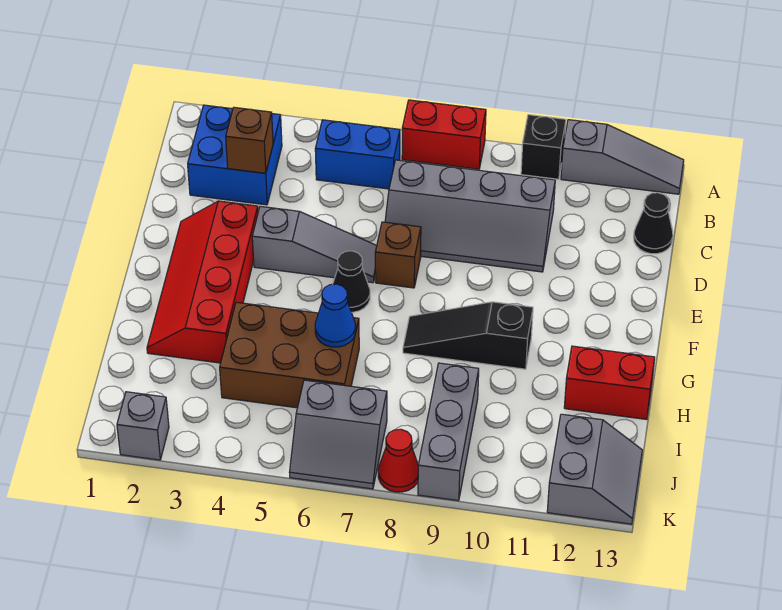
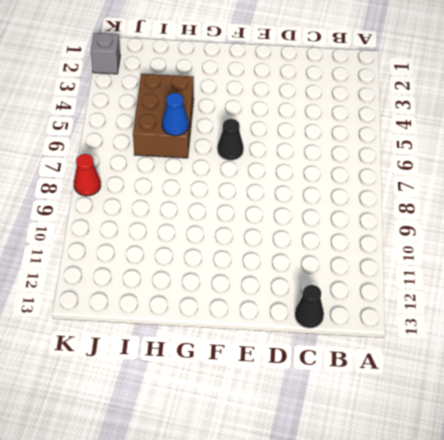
none -> red brick A7:A8 level 1
none -> black brick A10 level 1
none -> grey slope A11:A13 level 1 top 11

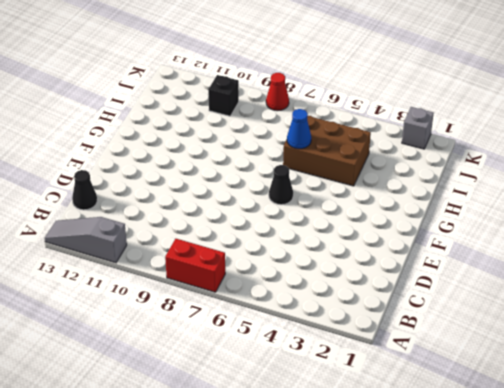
black brick J10 level 1 -> black brick A10 level 1
none -> blue brick B2:C3 level 1
none -> blue brick B5:B6 level 1
none -> grey slope C7:D10 level 1 top C

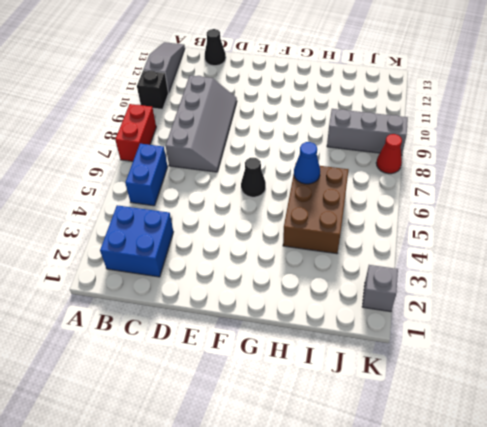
none -> red slope E2:H3 level 1 top 3
none -> grey slope E4:E6 level 1 top 4
none -> brown brick E7 level 1

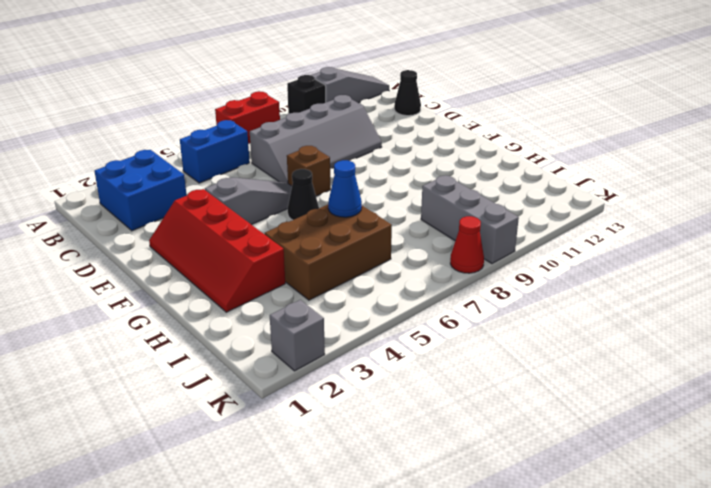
none -> black slope G8:G10 level 1 top 10
none -> red brick H12:H13 level 1
none -> grey slope J6:K7 level 1 top J

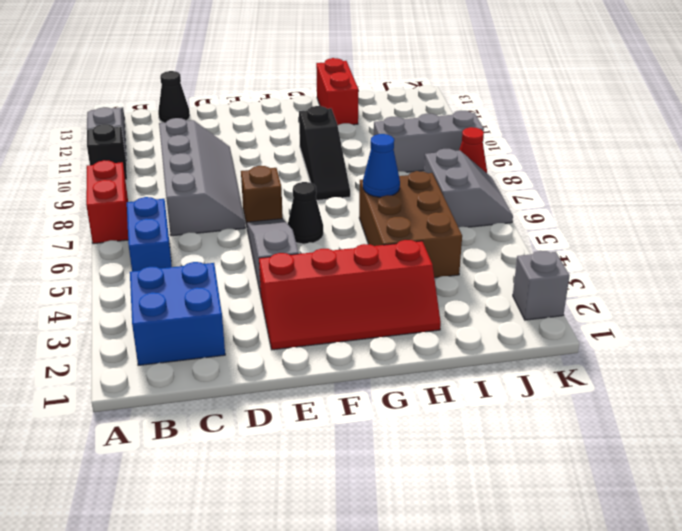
none -> grey slope J12:K13 level 1 top 12
none -> brown brick C3 level 2

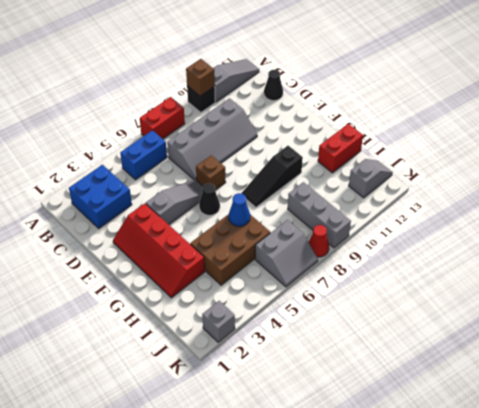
brown brick A10 level 2 -> brown brick C3 level 2
grey slope J12:J13 level 1 top 12 -> grey slope J12:K13 level 1 top 12

